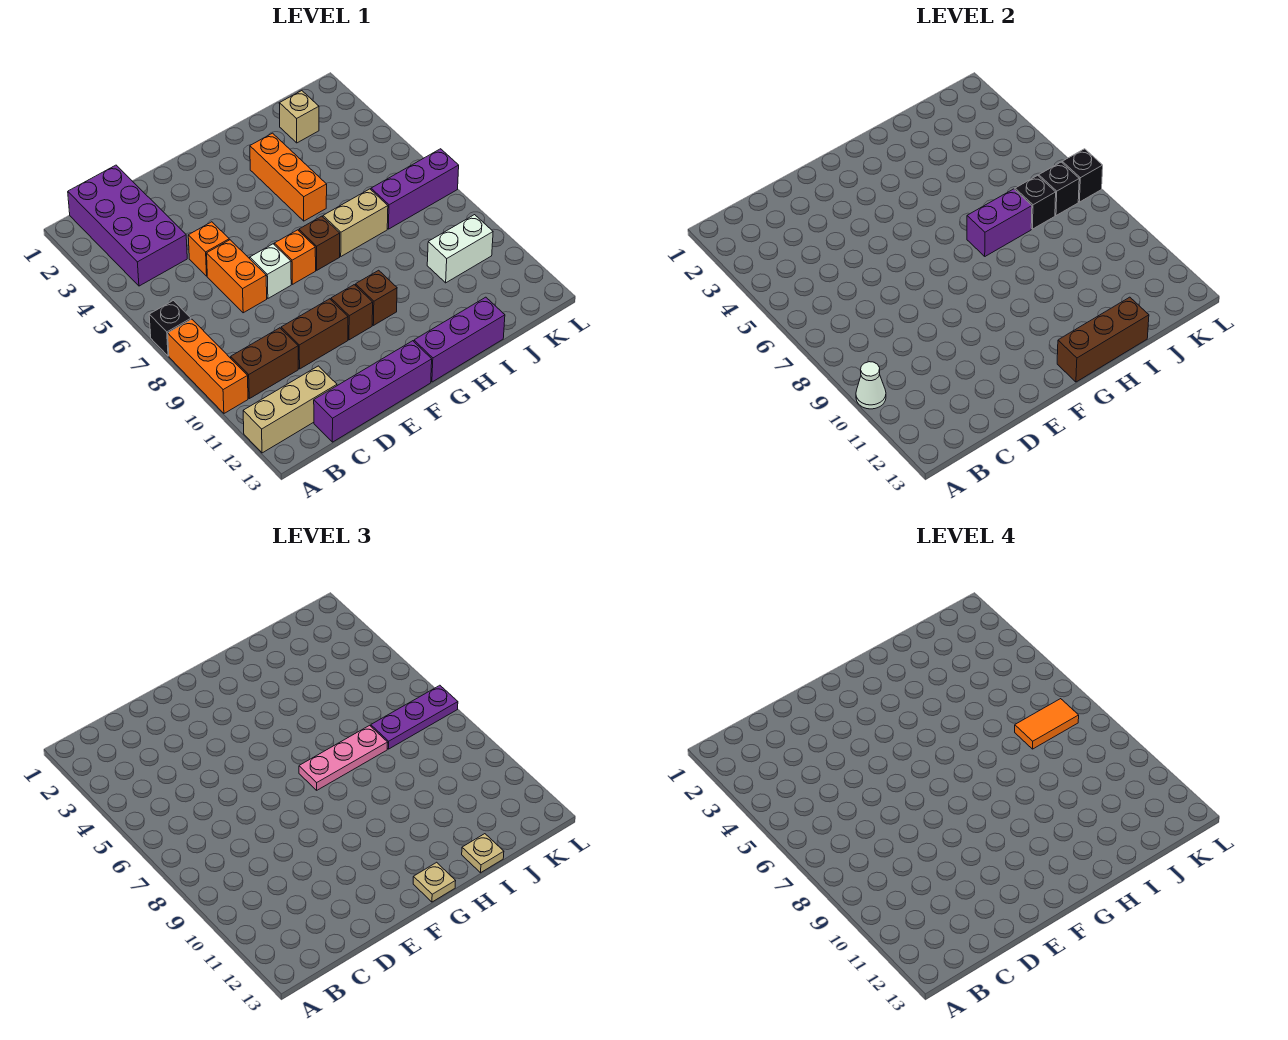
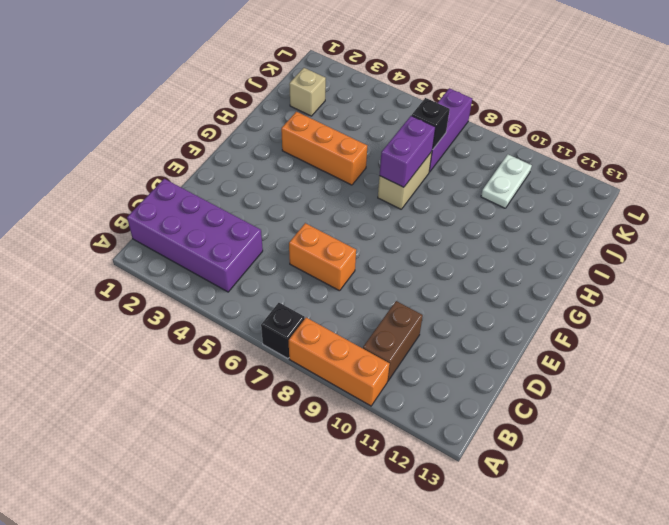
white plate J10:K10 level 1 -> white brick J10:K10 level 1
none -> tan brick A12:C12 level 1
none -> purple brick C13:F13 level 1
none -> orange brick D5 level 1
none -> brown brick D10:E10 level 1

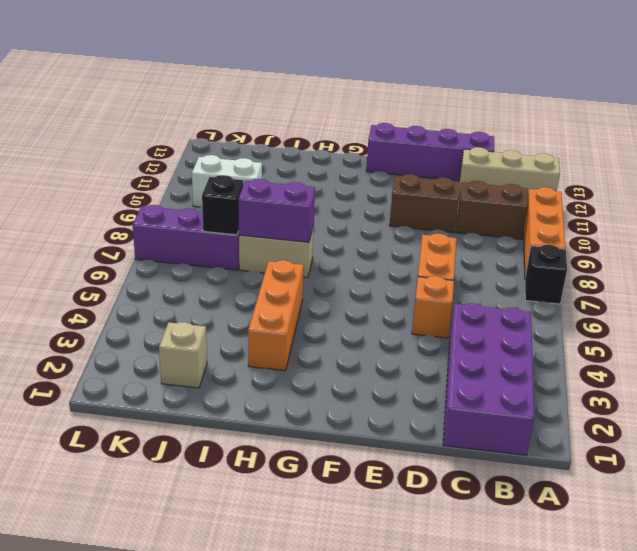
none -> white brick E7 level 1
none -> orange brick F7 level 1
none -> brown brick F10 level 1
none -> brown brick G7 level 1

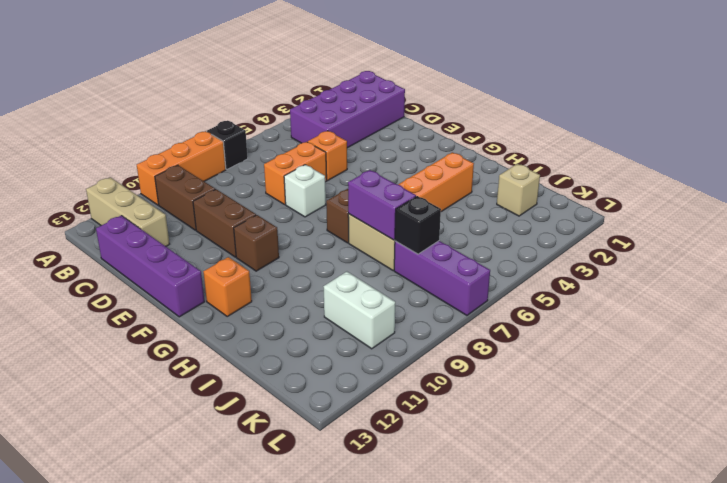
orange brick G12 level 1 -> orange brick F7 level 1
none -> brown brick G10 level 1
none -> purple brick G13:I13 level 1
none -> white cone A10 level 2
none -> brown brick G13:I13 level 2

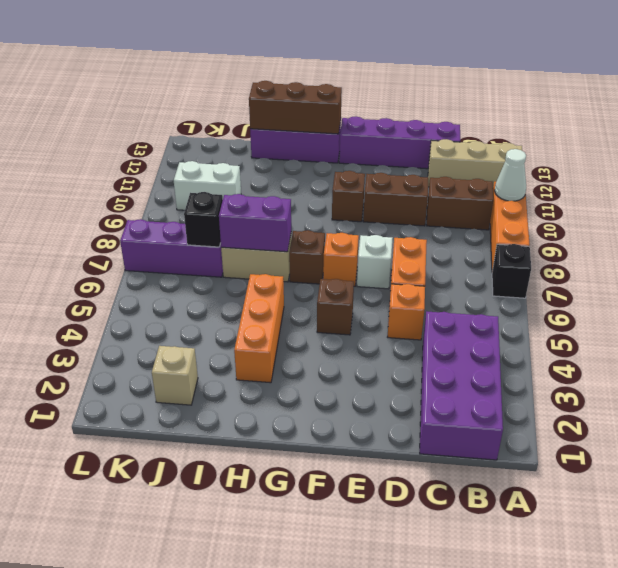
brown brick F5 level 1 -> brown brick G10 level 1
none -> black brick K7 level 2
none -> black brick L7 level 2
none -> pink plate G7:I7 level 3
none -> tan plate G13 level 3

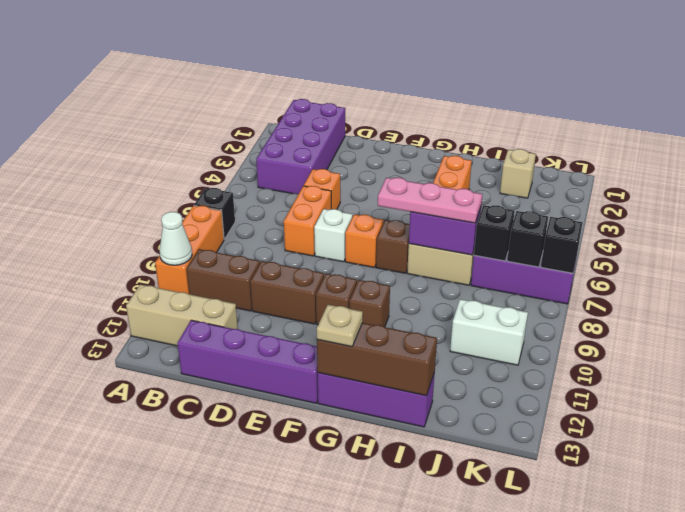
none -> tan plate I13 level 3
none -> purple plate J7:L7 level 3
none -> orange tile J7:K7 level 4

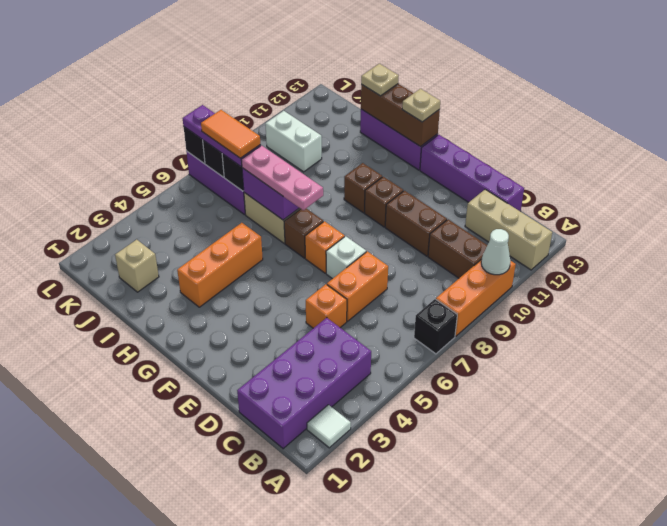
white tile A2 level 1 -> none

